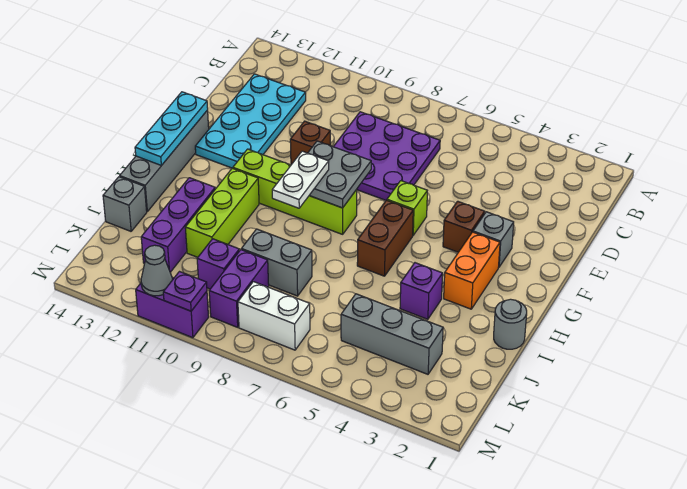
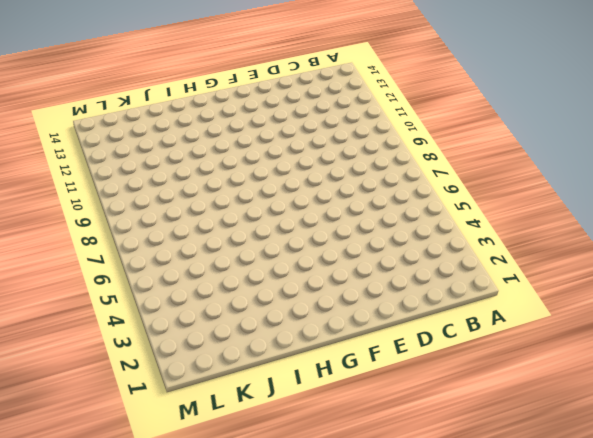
none -> purple plate C7:E9 level 1
none -> cyan plate C12:F13 level 1
none -> brown brick E10 level 1

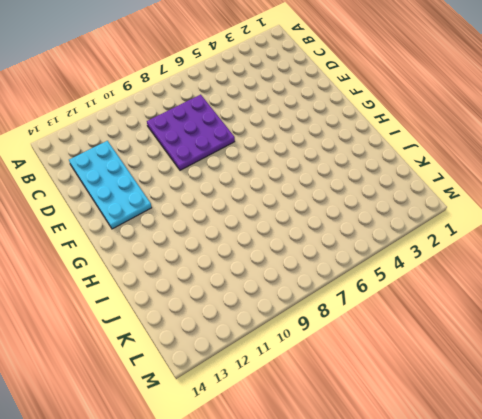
none -> brown brick E10 level 1
none -> grey brick F3 level 1
none -> brown brick F4 level 1

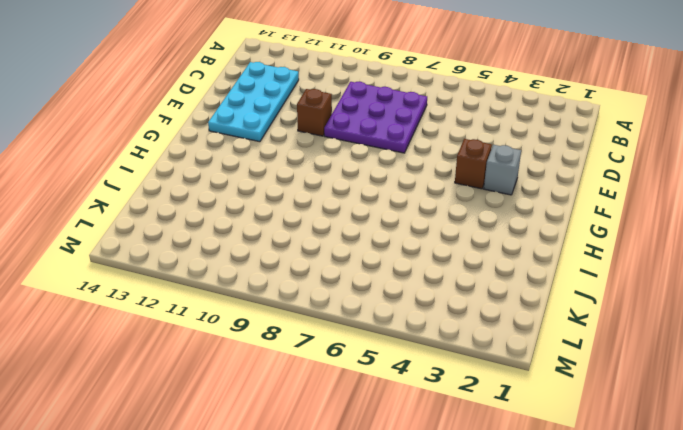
none -> lime brick F6 level 1
none -> grey brick F14:I14 level 1
none -> orange brick G3:H3 level 1

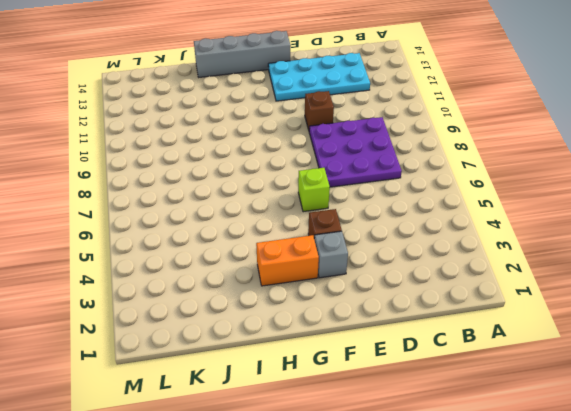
none -> brown brick G6:H6 level 1
none -> lime brick G8:G11 level 1
none -> lime brick H11:J11 level 1

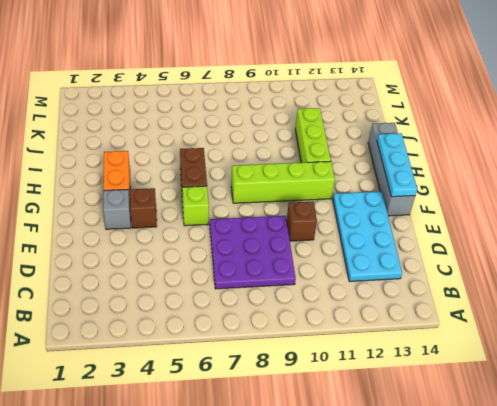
none -> grey round brick I1 level 1
none -> purple brick I4 level 1
none -> purple brick I12:K12 level 1

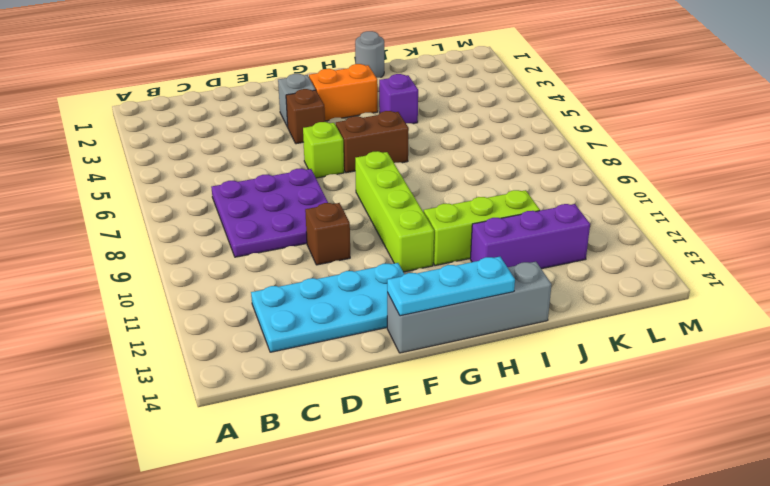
none -> grey brick J8:J9 level 1
none -> grey brick J14 level 1
none -> grey brick K3:K5 level 1

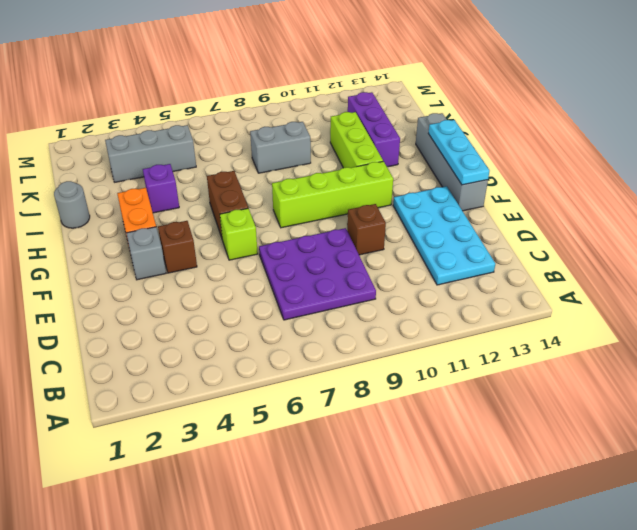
none -> grey brick J14 level 1
none -> purple brick K9:L9 level 1
none -> purple brick K10 level 1

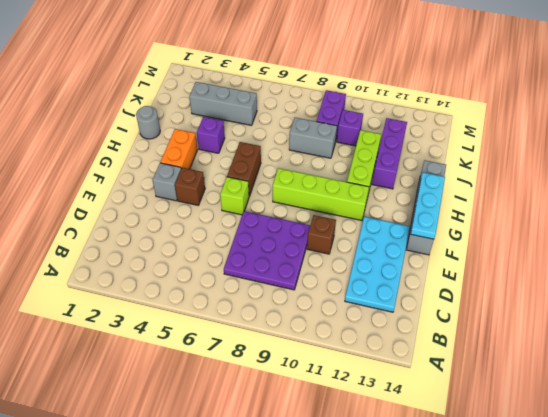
none -> grey brick J14 level 1
none -> white brick L7:L8 level 1
none -> purple brick M10:M11 level 1

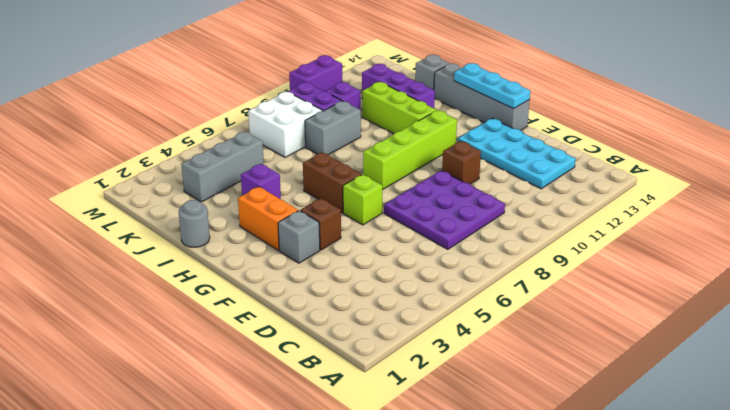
white brick K7:L8 level 1 -> white brick L7:L8 level 1
none -> grey plate F8:G9 level 2
none -> purple plate M10 level 2
none -> grey cone M11 level 2

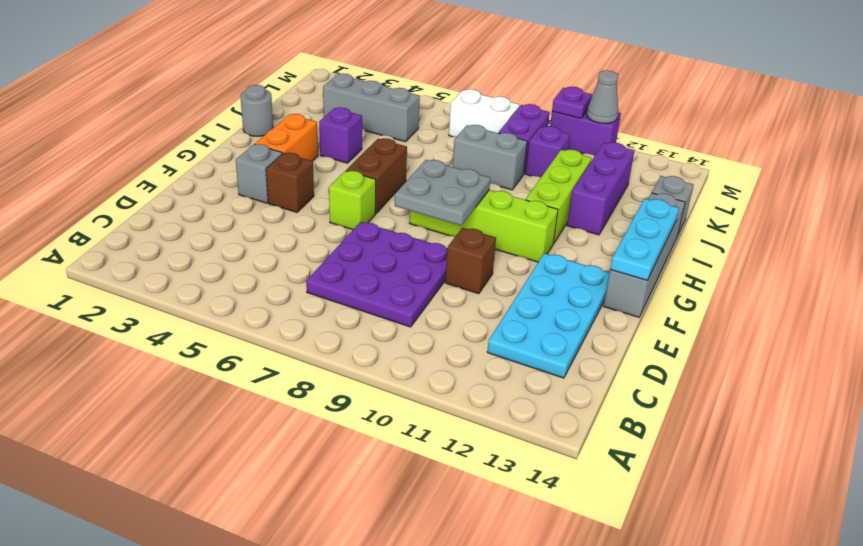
none -> white plate G9:H9 level 3

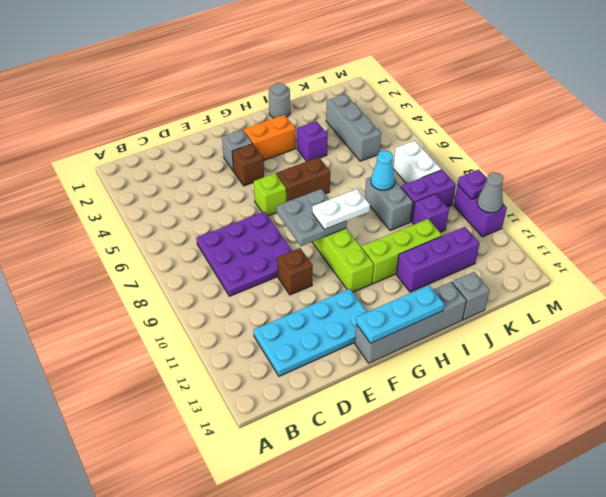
cyan cone J8 level 2 -> none

